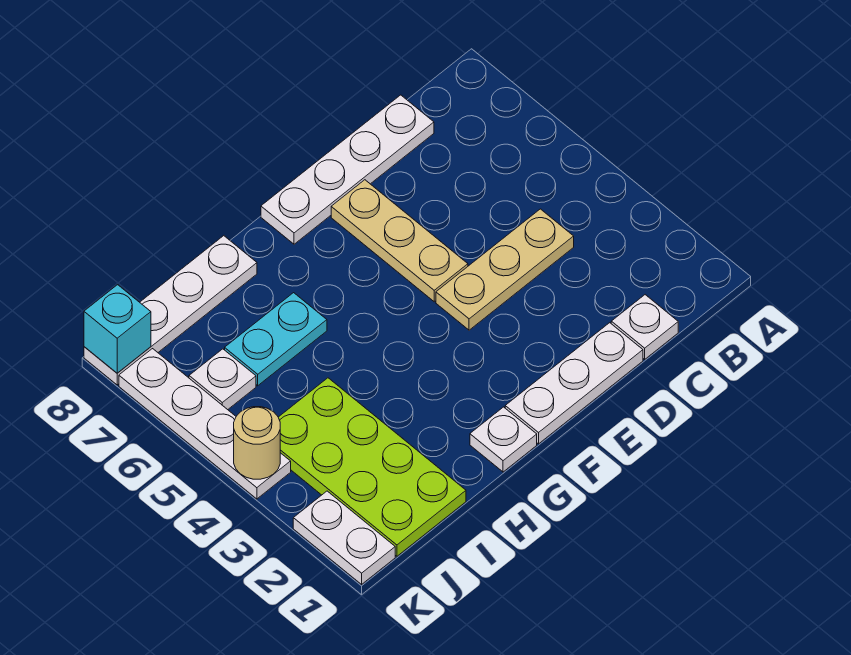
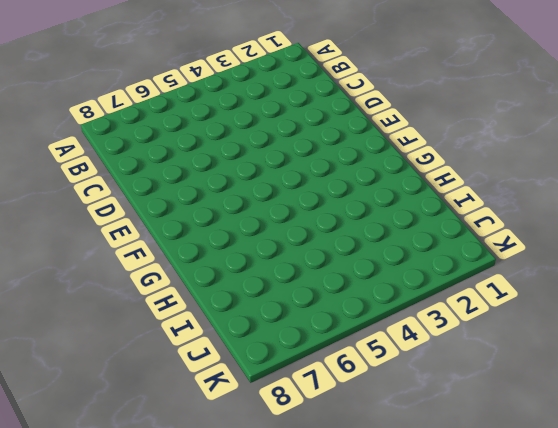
none -> white plate C1 level 1
none -> tan plate C4:E4 level 1
none -> white plate C8:F8 level 1

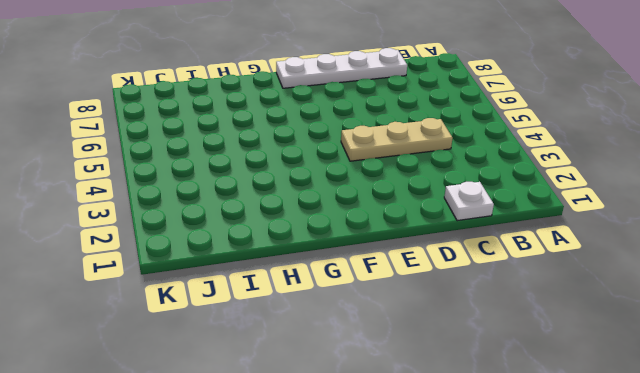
none -> white plate D1:F1 level 1
none -> tan plate E5:E7 level 1
none -> white plate G1 level 1

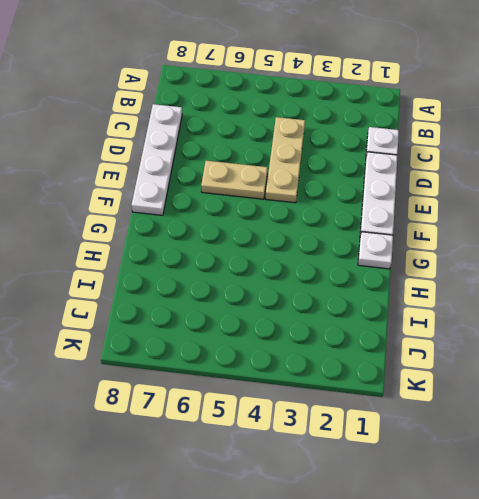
tan plate E5:E6 level 1 -> tan plate E5:E7 level 1
none -> cyan plate H6:I6 level 1
none -> white plate H8:K8 level 1
none -> lime plate I1:J4 level 1

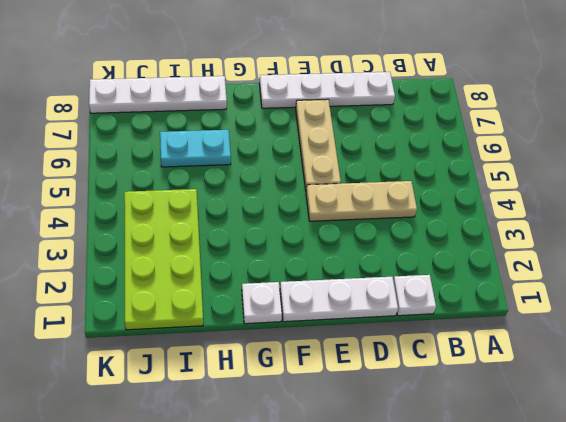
none -> white plate J6 level 1
none -> white plate K1:K2 level 1
none -> white plate K4:K7 level 1

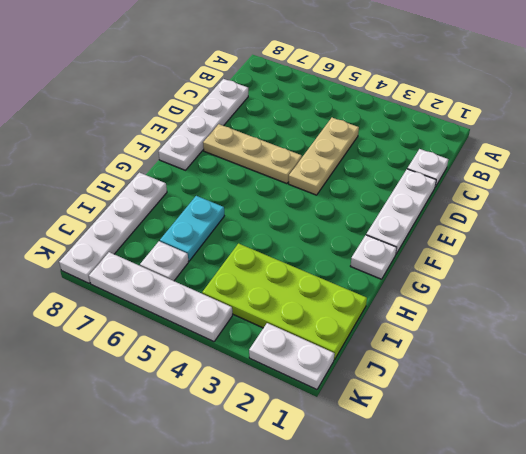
none -> tan round brick K4 level 2
none -> cyan brick K8 level 2

